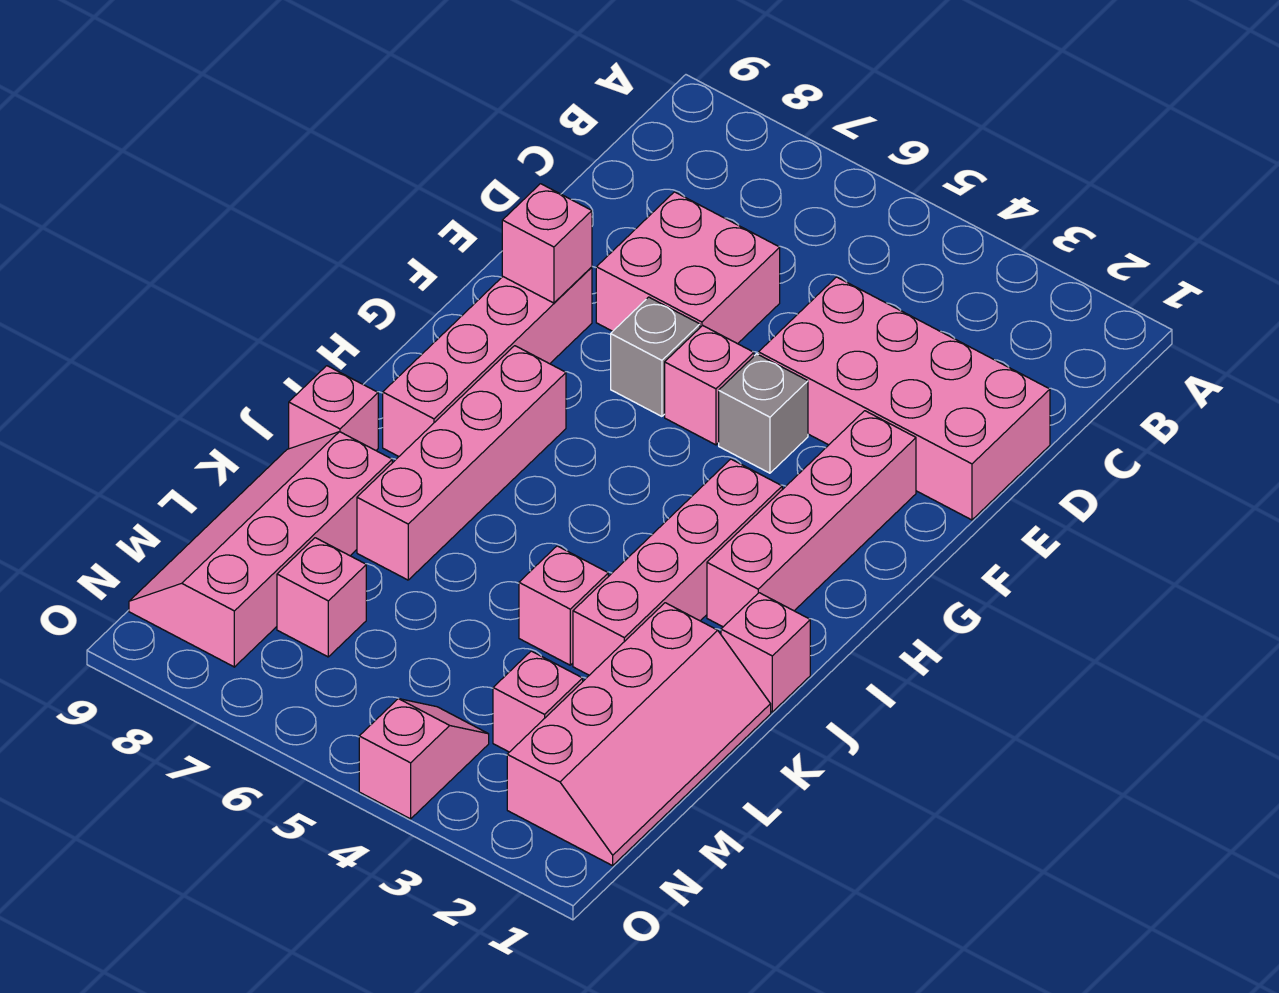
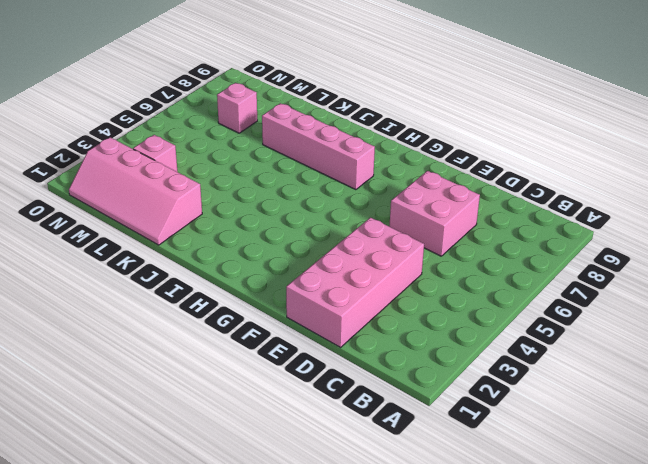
none -> pink brick F2:I2 level 1
none -> grey brick F4 level 1
none -> pink brick F5 level 1

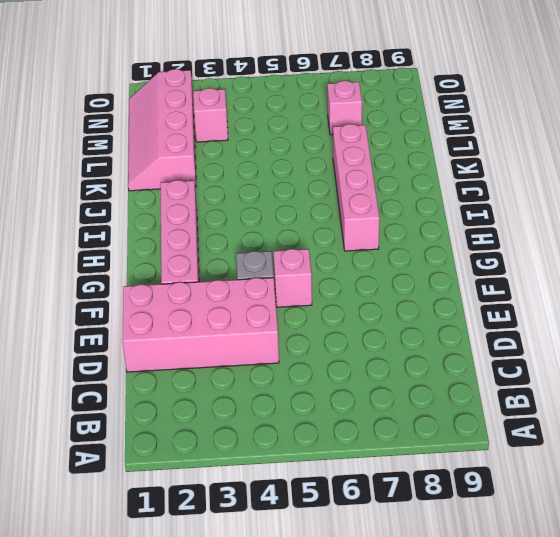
none -> pink brick D6:E7 level 1
none -> grey brick F6 level 1
none -> pink brick F8:I8 level 1

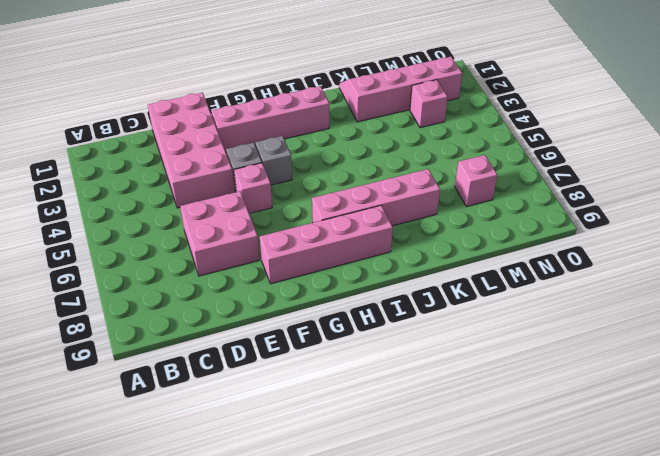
grey brick G4 level 1 -> grey brick F6 level 1
none -> pink brick H3:K3 level 1
none -> pink brick J1 level 1
none -> pink brick J9 level 1

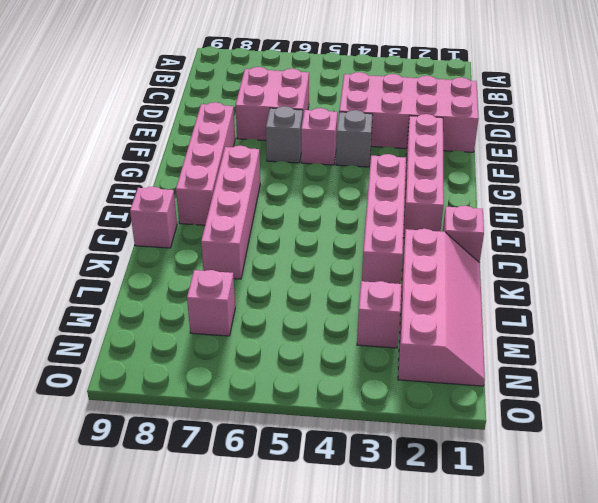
none -> pink brick K4 level 1
none -> pink slope K8:N9 level 1 top 8
none -> pink slope N4:O4 level 1 top O

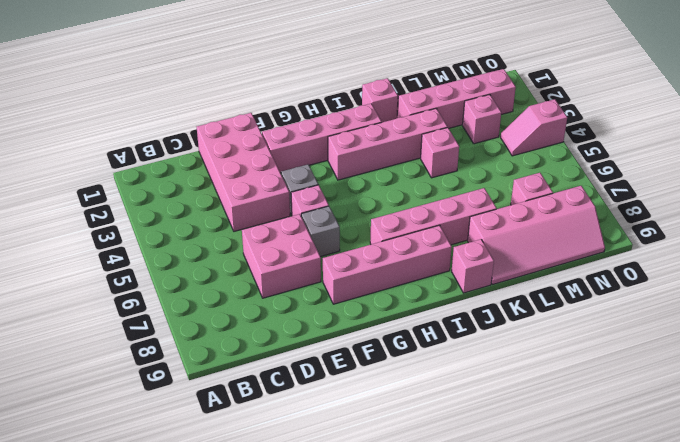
none -> pink brick F8 level 2

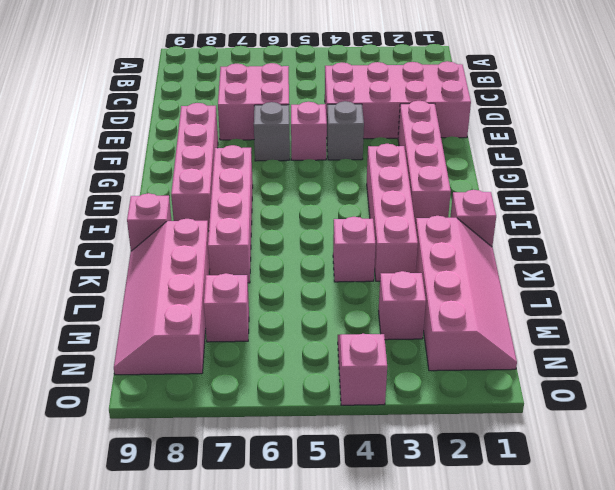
none -> pink brick F8 level 2

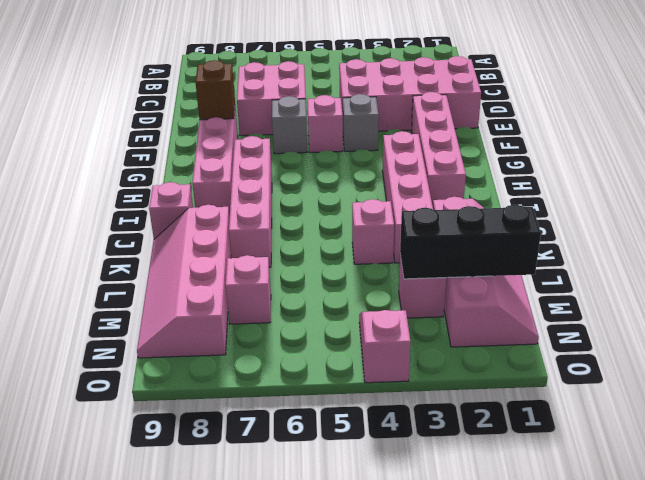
brown brick F8 level 2 -> pink brick F8 level 2
black brick M1:M3 level 2 -> none
none -> pink brick J1 level 1

